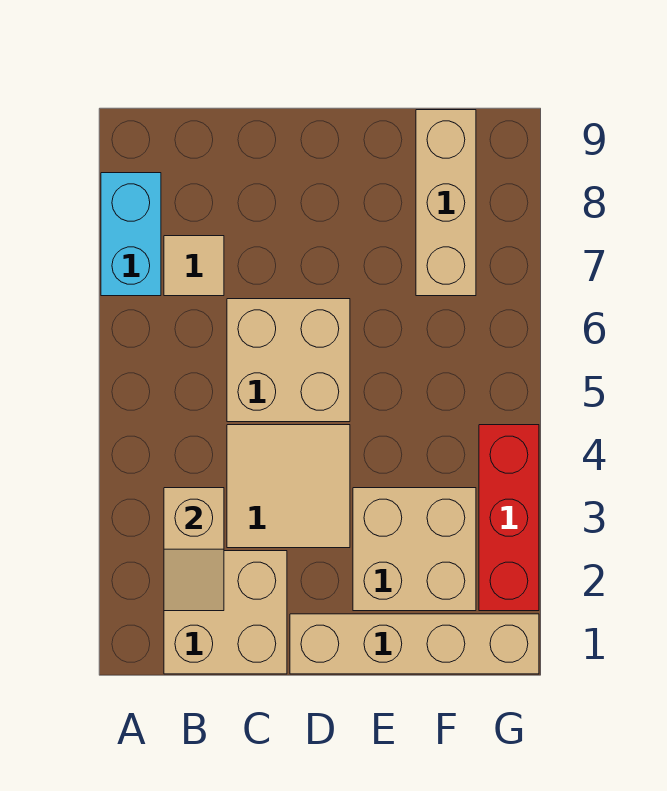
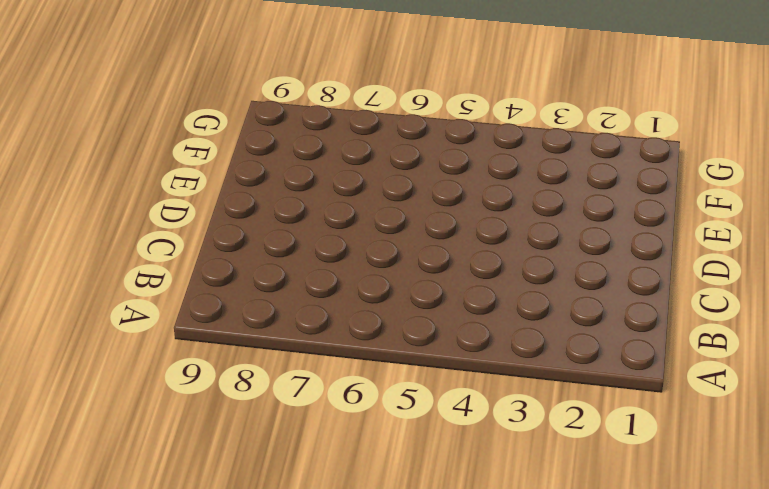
none -> cyan brick A7:A8 level 1
none -> tan brick B1:C2 level 1

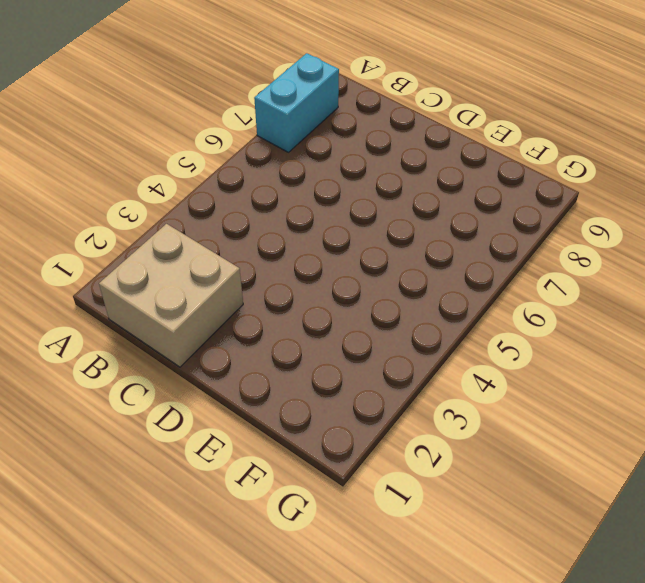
none -> tan tile B7 level 1
none -> tan tile C3:D4 level 1

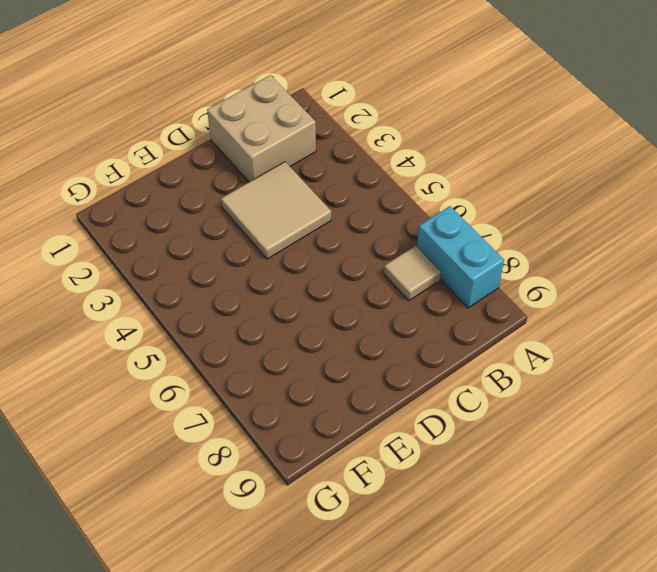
none -> tan brick C5:D6 level 1
none -> tan brick D1:G1 level 1

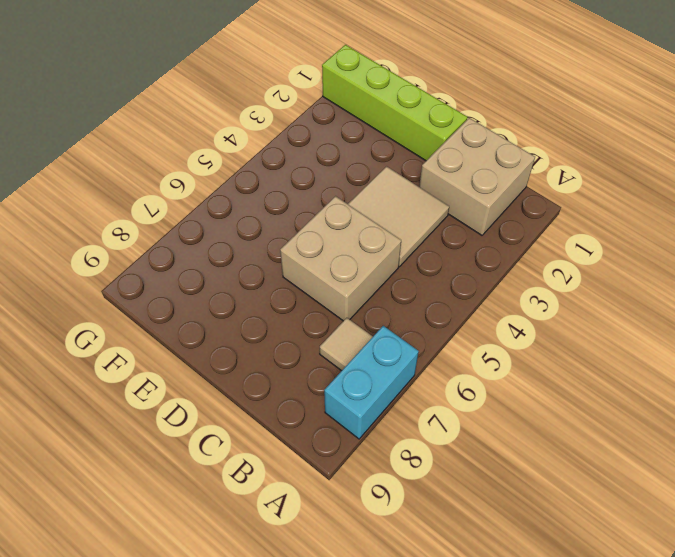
lime brick D1:G1 level 1 -> tan brick D1:G1 level 1
none -> tan brick E2:F3 level 1
none -> tan brick F7:F9 level 1

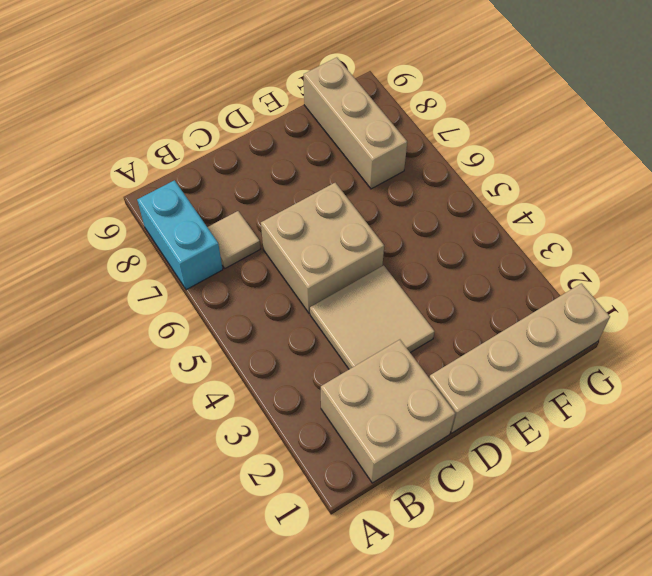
none -> tan brick E2:F3 level 1
none -> red brick G2:G4 level 1

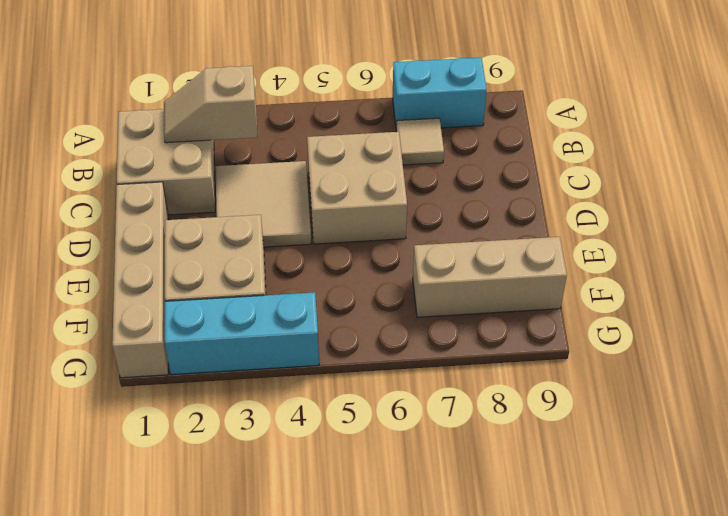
cyan brick G2:G4 level 1 -> red brick G2:G4 level 1

